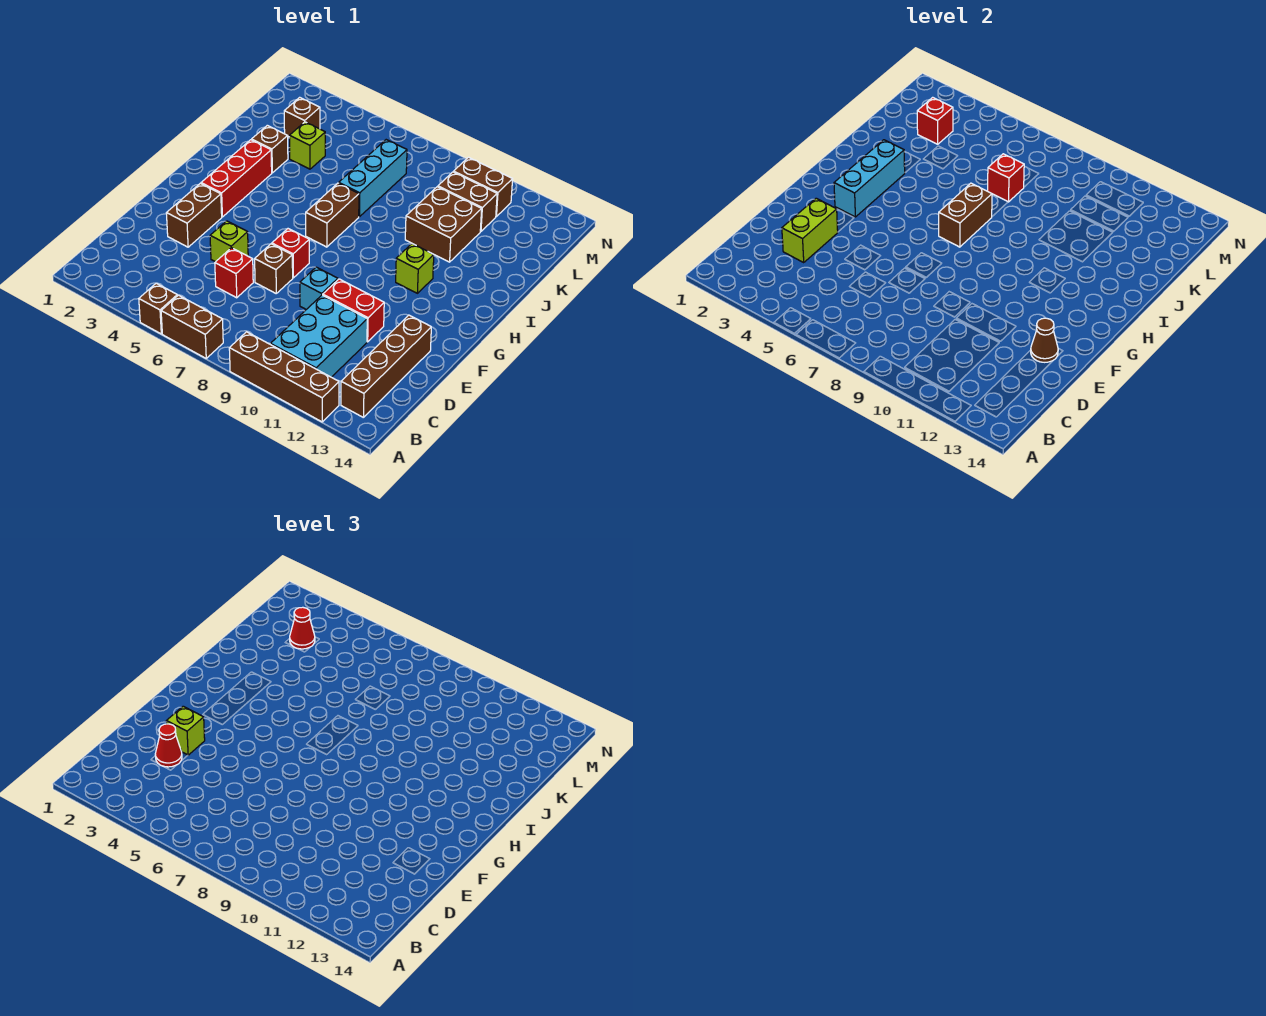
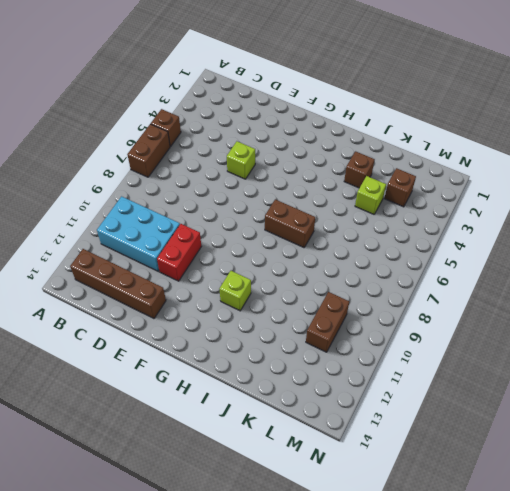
none -> brown brick A9:A12 level 1
none -> red brick D6 level 1
none -> brown brick E3:F3 level 1
none -> brown brick E7 level 1

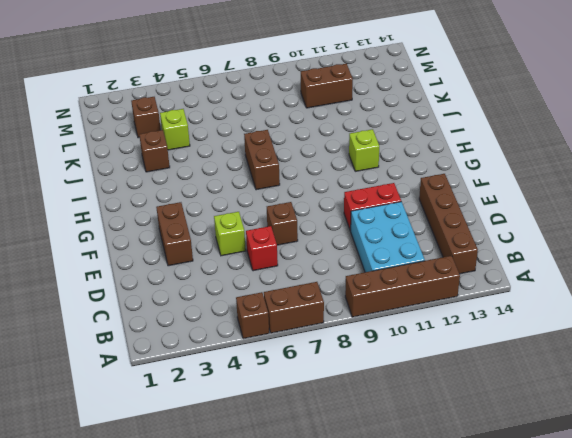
none -> cyan brick E9 level 1
none -> red brick F7 level 1
none -> red brick G3:I3 level 1
none -> cyan brick J7:L7 level 1

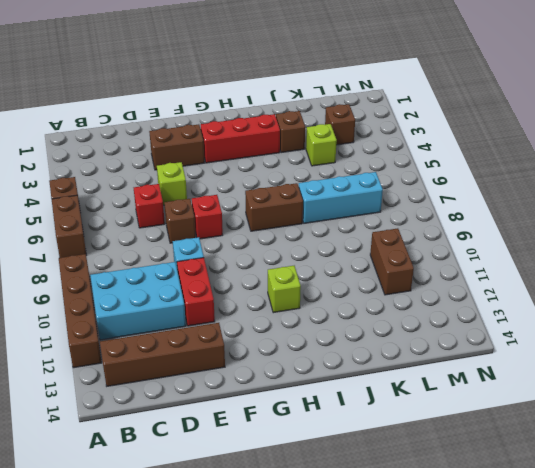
none -> brown brick J10:K11 level 1
none -> brown brick M10:M11 level 1
none -> lime brick D3:E3 level 2
none -> brown cone E13 level 2

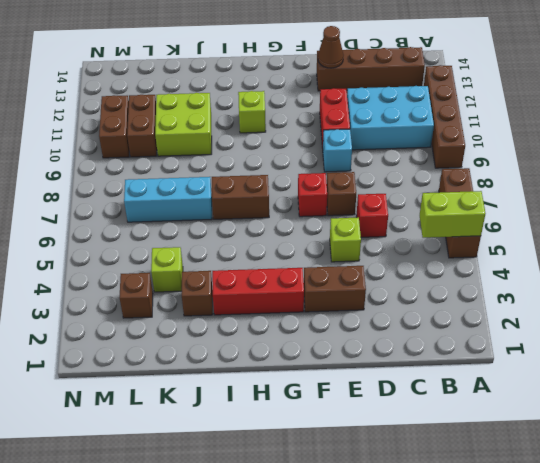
lime brick A5:B5 level 2 -> lime brick D3:E3 level 2
lime brick J10:K11 level 1 -> brown brick J10:K11 level 1
none -> cyan brick G3:I3 level 2
none -> brown brick H7:I7 level 2
none -> red brick K7 level 2
none -> red brick L3 level 2

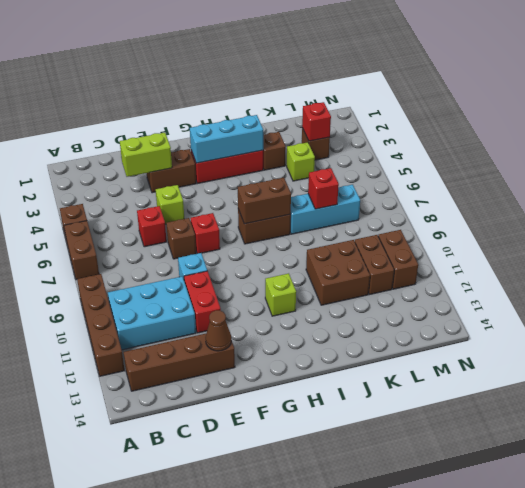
none -> red cone D3 level 3
none -> lime brick E3 level 3
none -> red cone L3 level 3

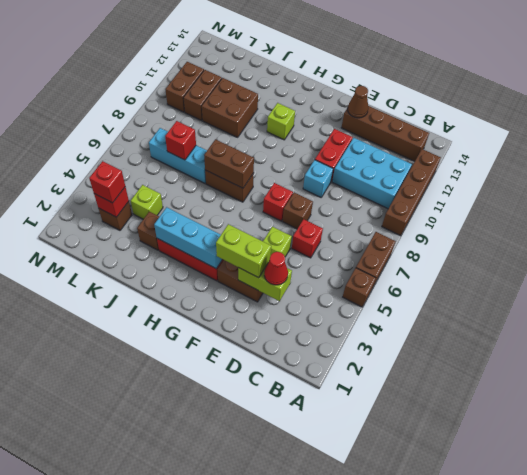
lime brick E3:F3 level 3 -> lime brick E3 level 3
red brick L3 level 3 -> red cone L3 level 3

